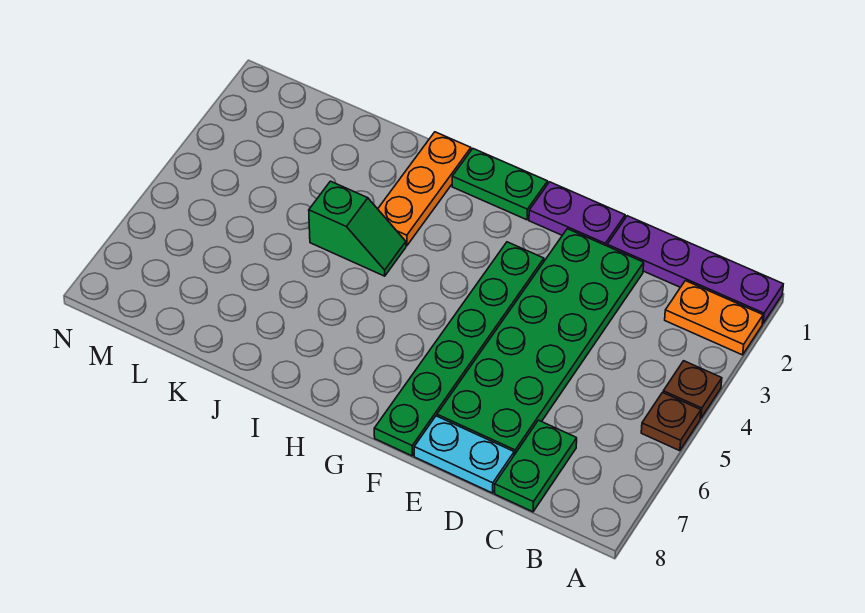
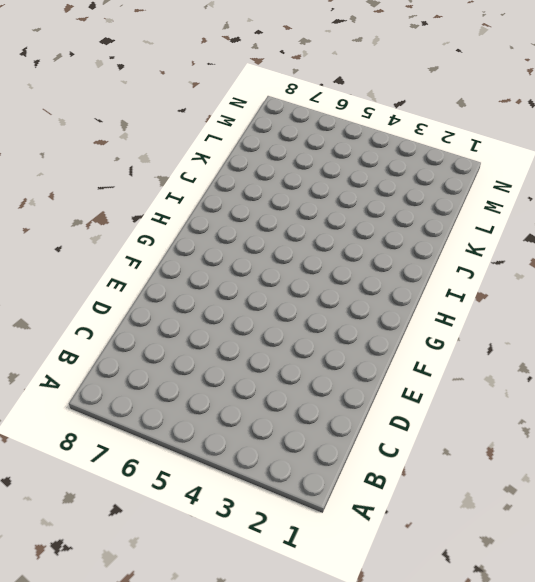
none -> purple plate A1:D1 level 1
none -> orange plate A2:B2 level 1
none -> brown plate A4 level 1

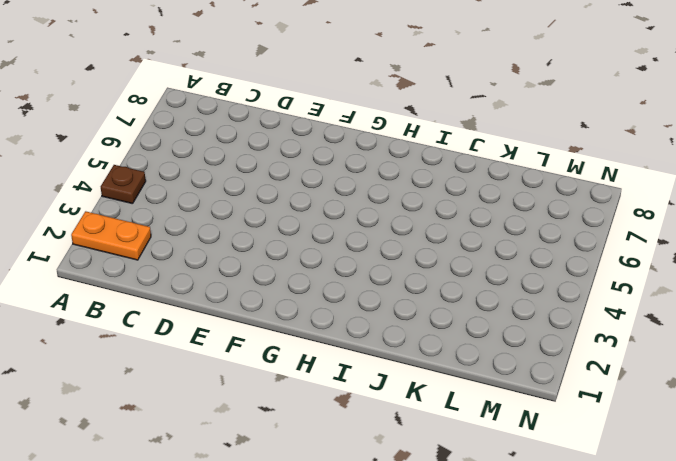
none -> purple plate A1:D1 level 1
none -> brown plate A5 level 1
none -> green plate C7:C8 level 1

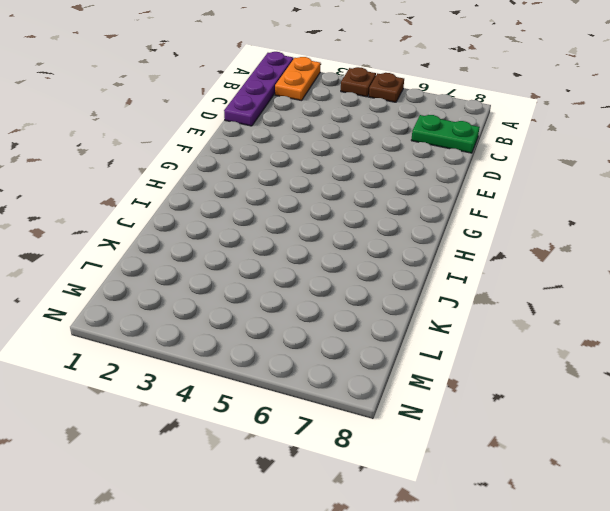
none -> green plate D2:E7 level 1
none -> cyan plate D8:E8 level 1
none -> purple plate E1:F1 level 1

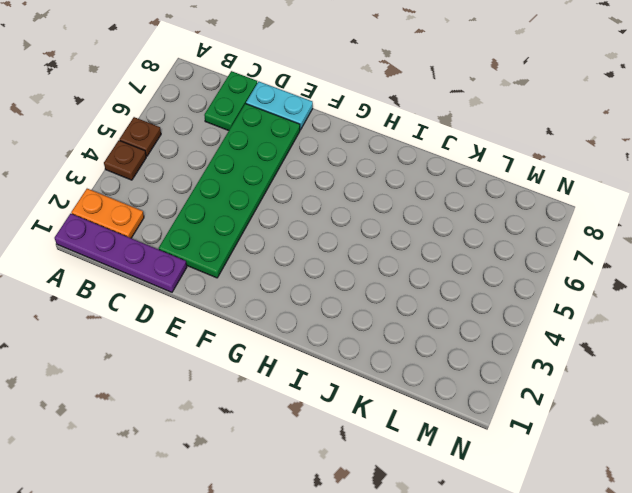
none -> purple plate E1:F1 level 1
none -> green plate F3:F8 level 1
none -> green plate G1:H1 level 1

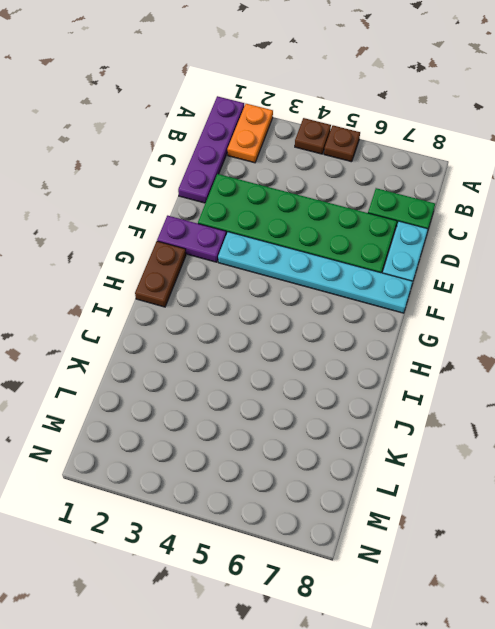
purple plate F1:F2 level 1 -> purple plate E1:F1 level 1
cyan plate F3:F8 level 1 -> green plate F3:F8 level 1
brown plate G1:H1 level 1 -> green plate G1:H1 level 1
none -> orange plate I1:I3 level 1
none -> green slope I4:J4 level 1 top J

